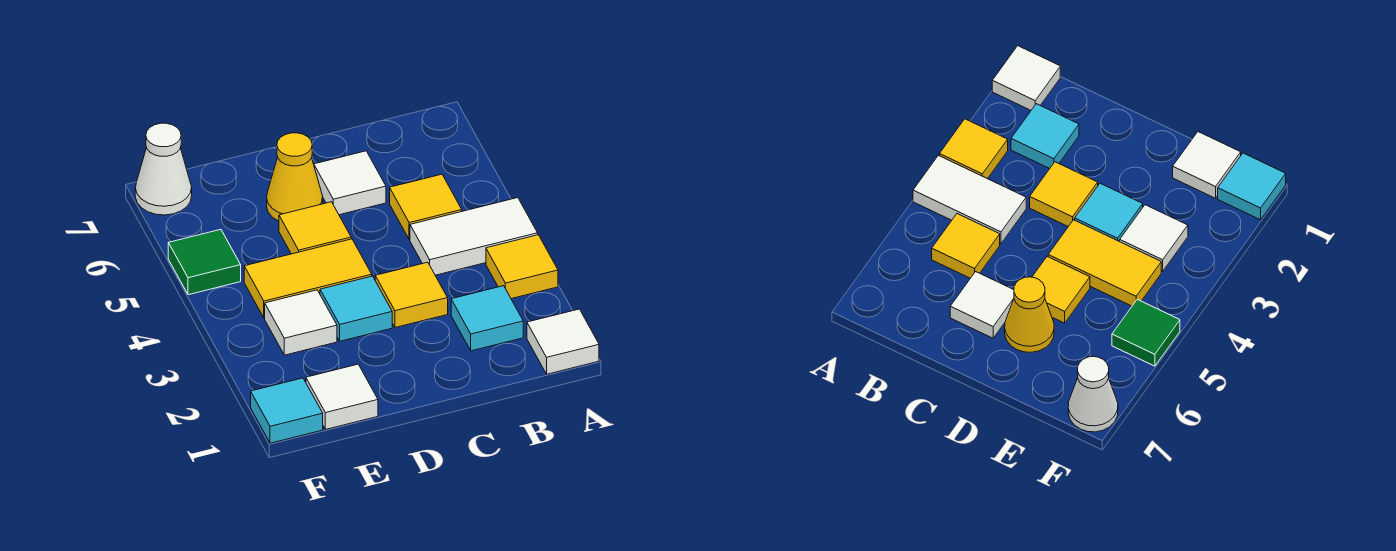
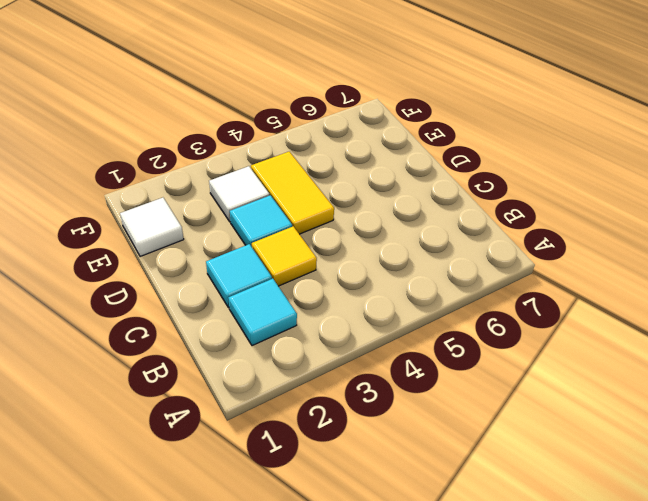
cyan tile C2 level 1 -> cyan tile F1 level 1
none -> white tile A1 level 1
none -> yellow tile A3 level 1
none -> white tile A4:B4 level 1

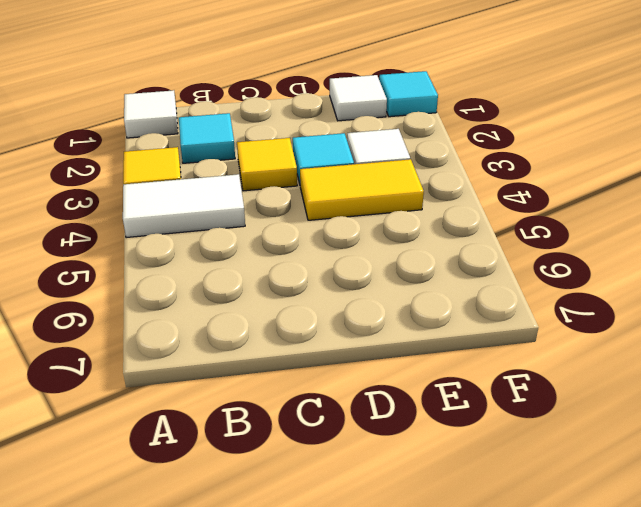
none -> yellow tile B5 level 1
none -> white tile C6 level 1
none -> yellow tile D5 level 1

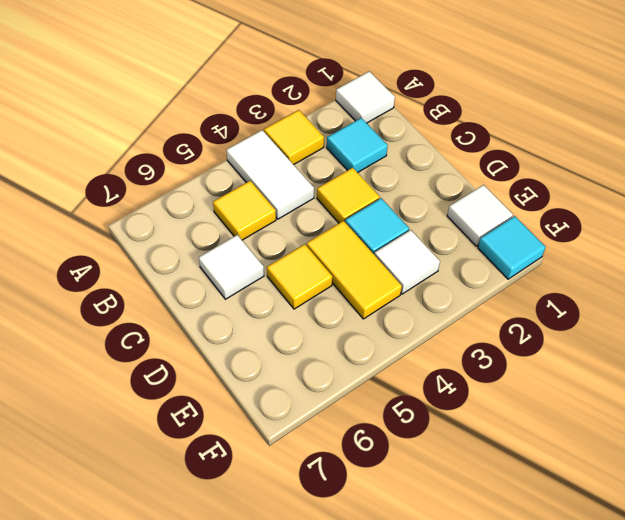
none -> yellow cone D6 level 1
none -> green tile F5 level 1
none -> white cone F7 level 1

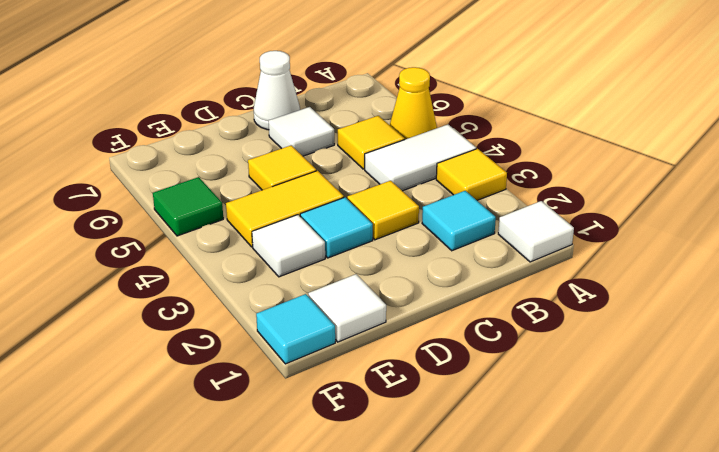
yellow cone A5 level 1 -> yellow cone D6 level 1
white cone C7 level 1 -> white cone F7 level 1

